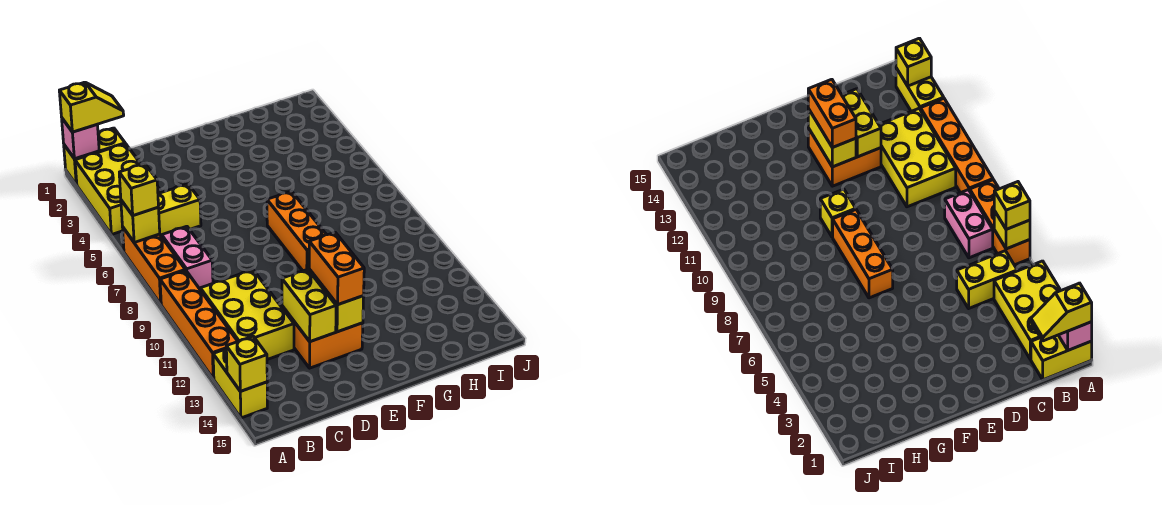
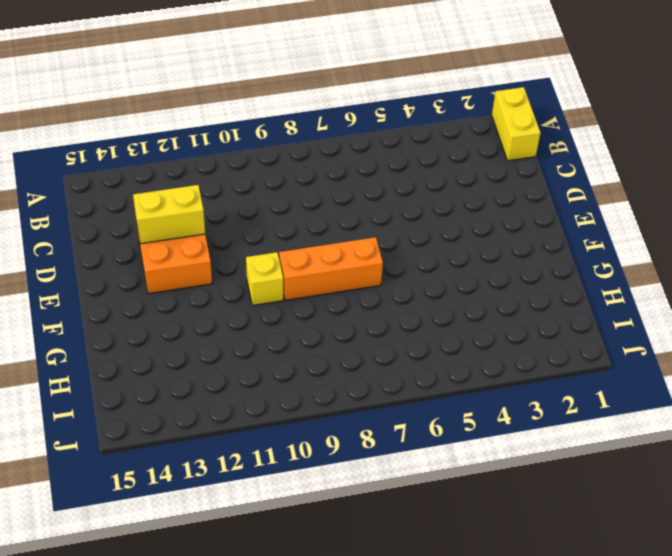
none -> yellow brick A2:B4 level 1
none -> orange brick A6:A8 level 1
none -> orange brick A9:A12 level 1

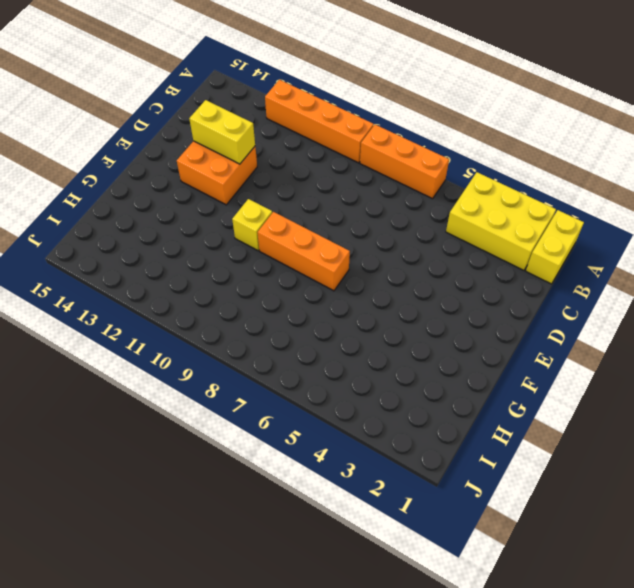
none -> yellow brick A13:A14 level 1
none -> yellow brick B5:C5 level 1
none -> pink brick B7:B8 level 1

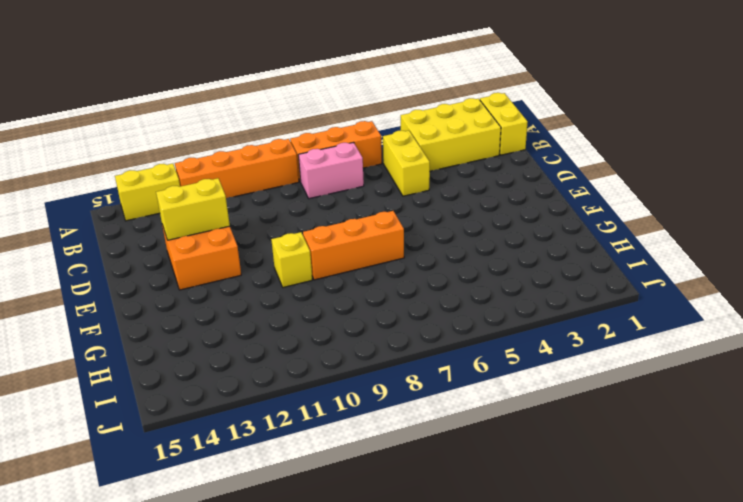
none -> yellow brick B10:C12 level 1
none -> pink brick A1 level 2
none -> yellow brick A6 level 2

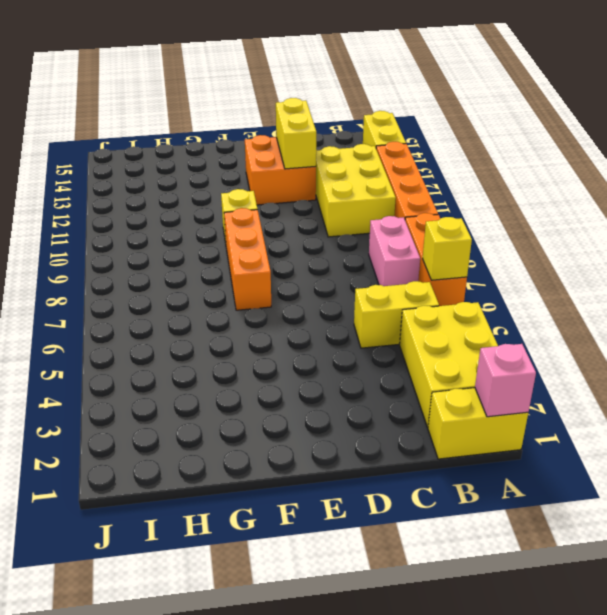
none -> yellow brick A14 level 2
none -> yellow brick E12:E13 level 2
none -> yellow slope A1:B1 level 3 top A

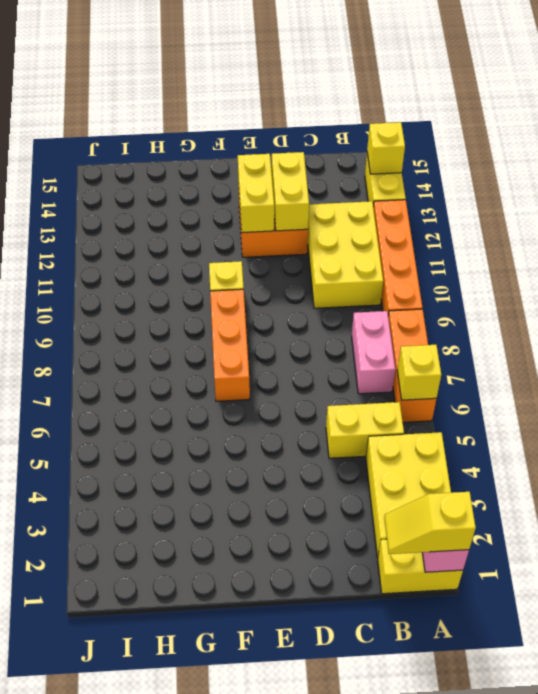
none -> yellow brick A6 level 3
none -> orange brick E12:E13 level 3

